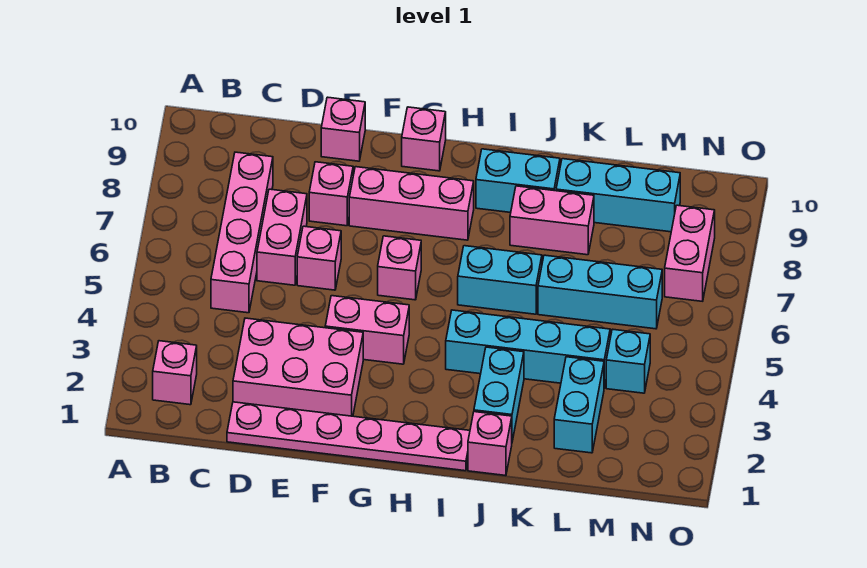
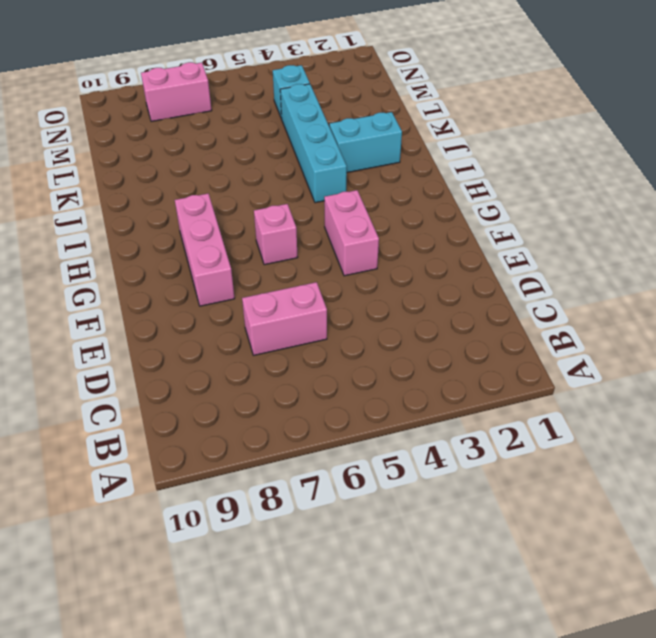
none -> pink brick B2 level 1
none -> pink brick C5:C8 level 1
none -> pink plate D1:I1 level 1

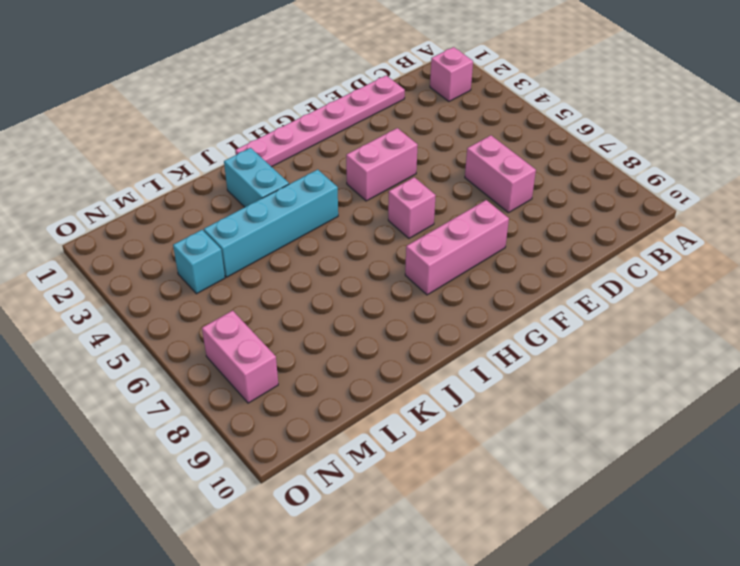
none -> pink brick C5:C8 level 1
none -> pink brick D2:F3 level 1
none -> pink brick E6 level 1

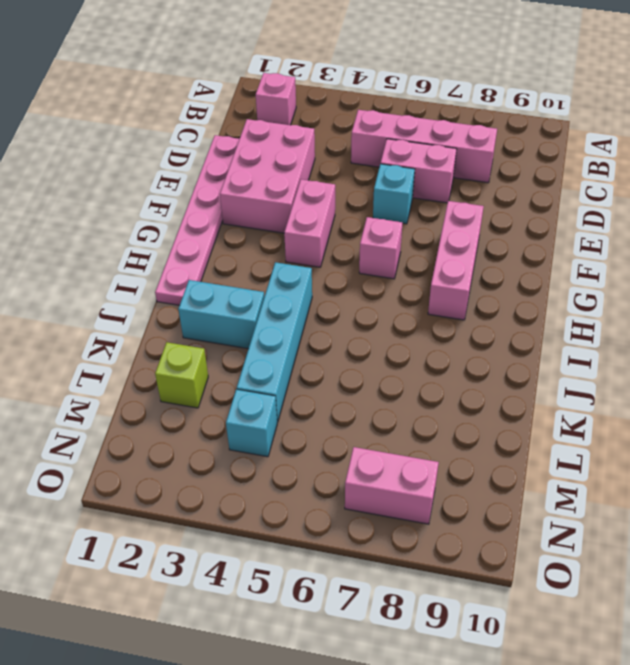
cyan brick E6 level 1 -> pink brick E6 level 1
lime brick L2 level 1 -> cyan brick L2:L3 level 1
none -> pink brick E8 level 1
none -> pink brick E10 level 1
none -> pink brick G10 level 1

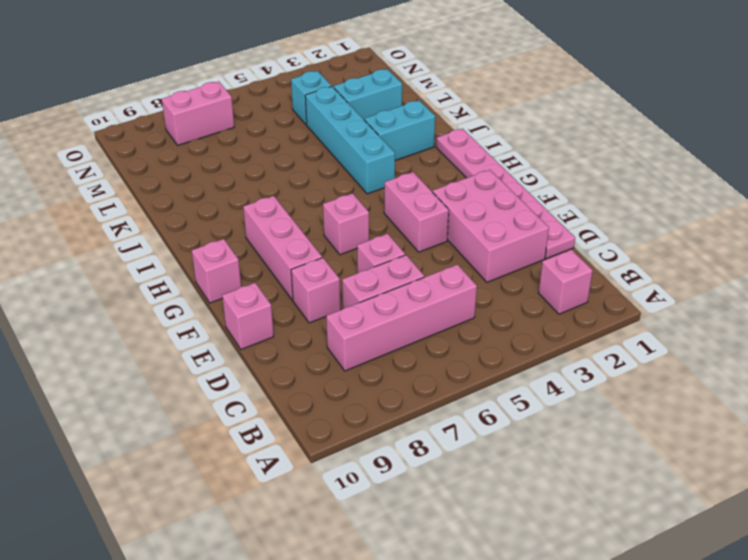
none -> cyan brick I6:J6 level 1
none -> cyan brick I9:J9 level 1
none -> pink brick J1 level 1

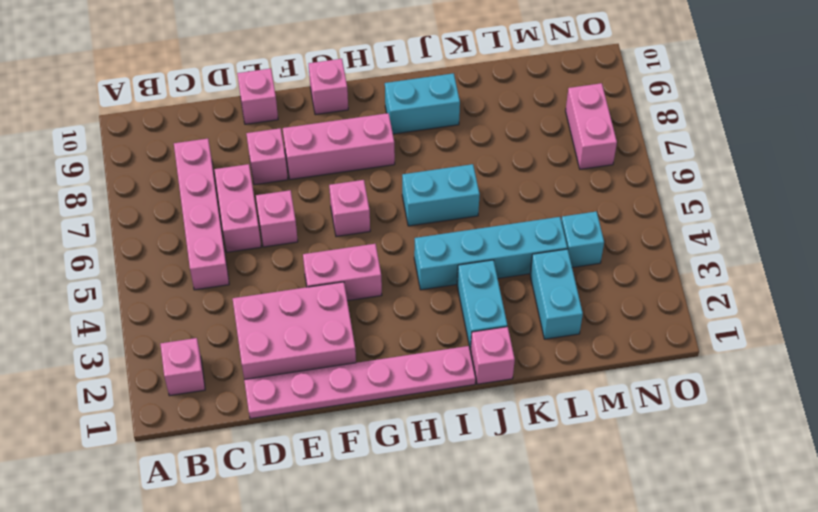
none -> pink brick J8:K8 level 1
none -> cyan brick K6:M6 level 1
none -> cyan brick K9:M9 level 1

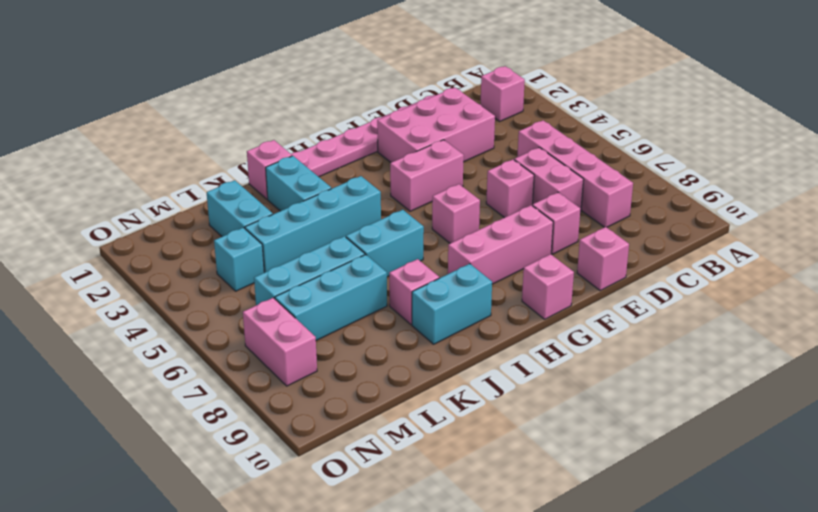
pink brick J8 level 1 -> pink brick J8:K8 level 1
cyan brick K7:M7 level 1 -> cyan brick K9:M9 level 1

